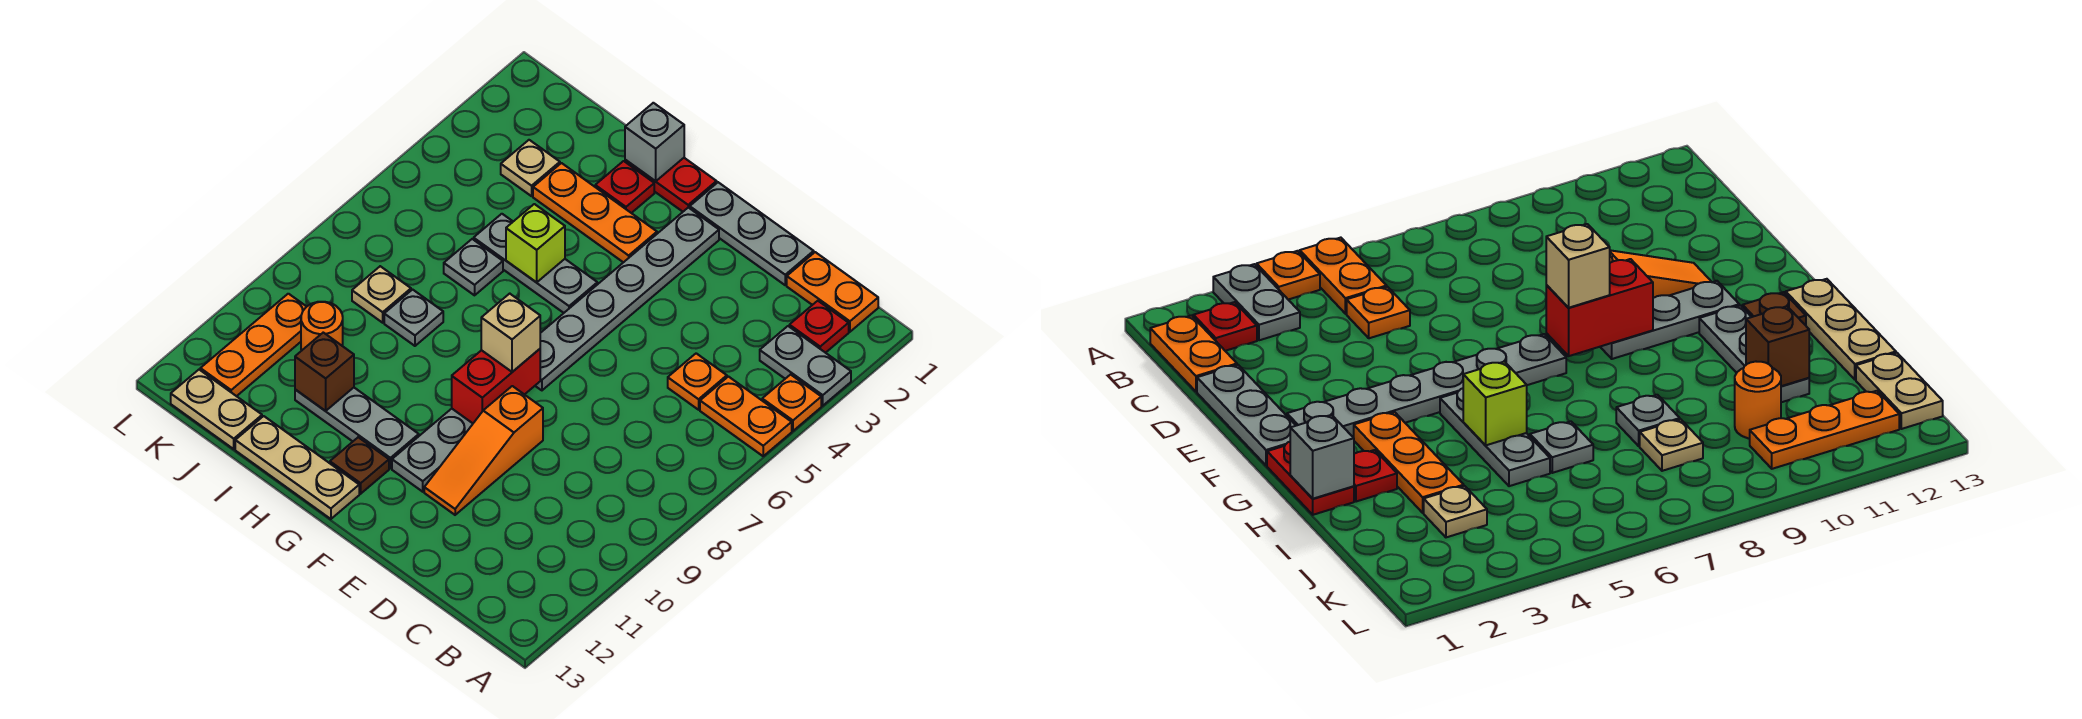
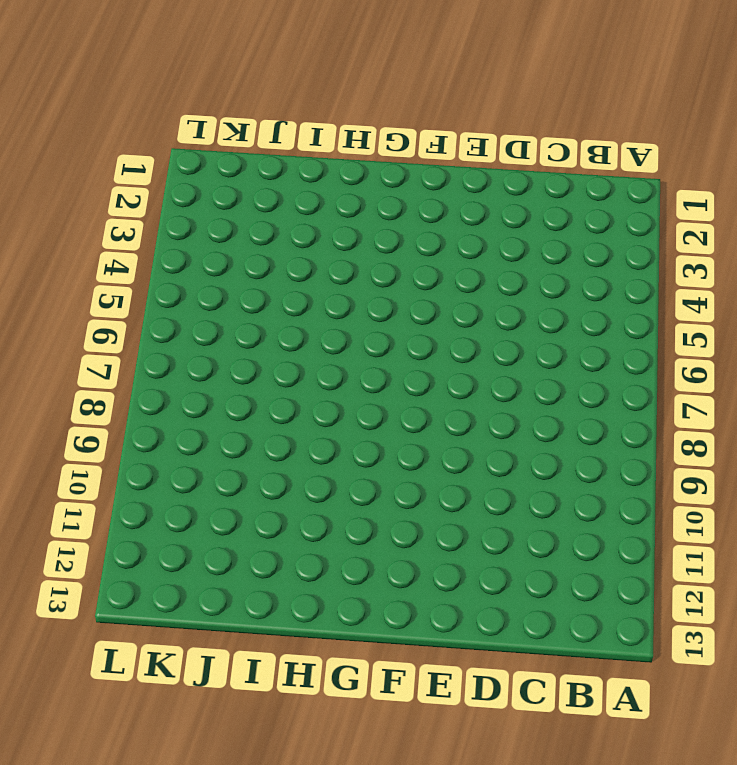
none -> grey plate A3:B3 level 1
none -> orange plate A4 level 1
none -> orange plate A5:B5 level 1

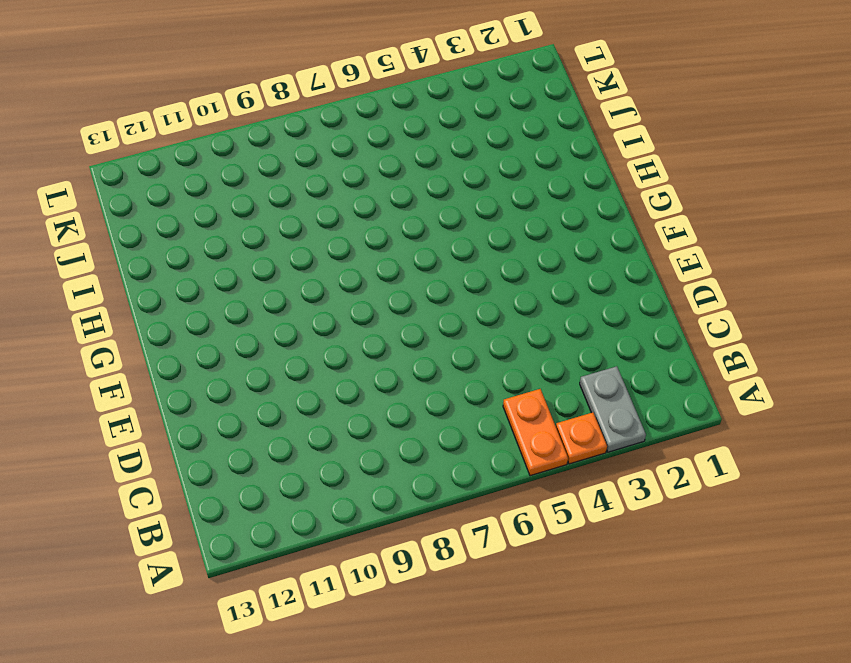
none -> orange plate B1:C1 level 1
none -> red plate B2 level 1
none -> orange plate C5 level 1

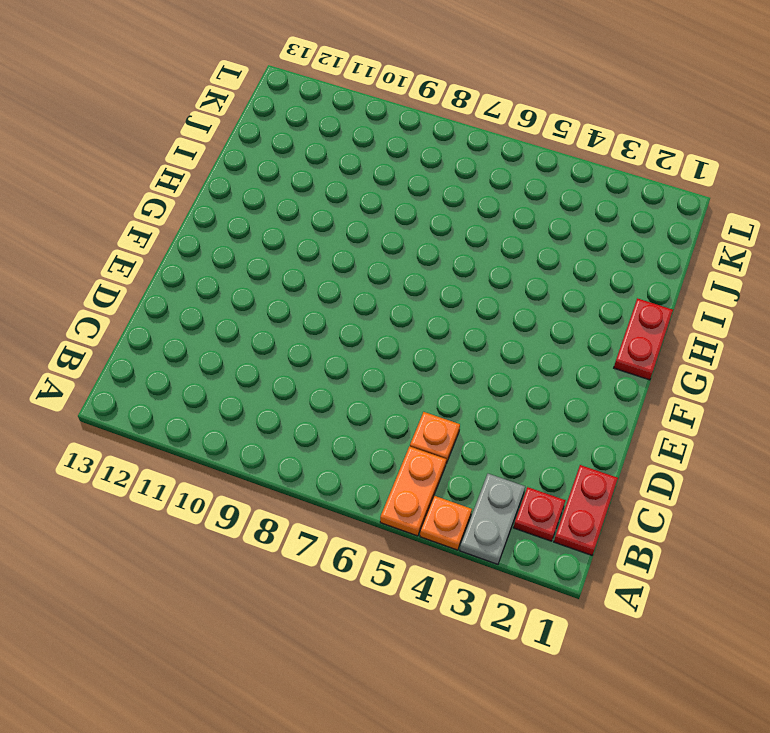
red plate B1:C1 level 1 -> orange plate B1:C1 level 1
none -> grey plate D1:F1 level 1
none -> orange slope E9:E11 level 1 top 9
none -> grey plate F2:F7 level 1

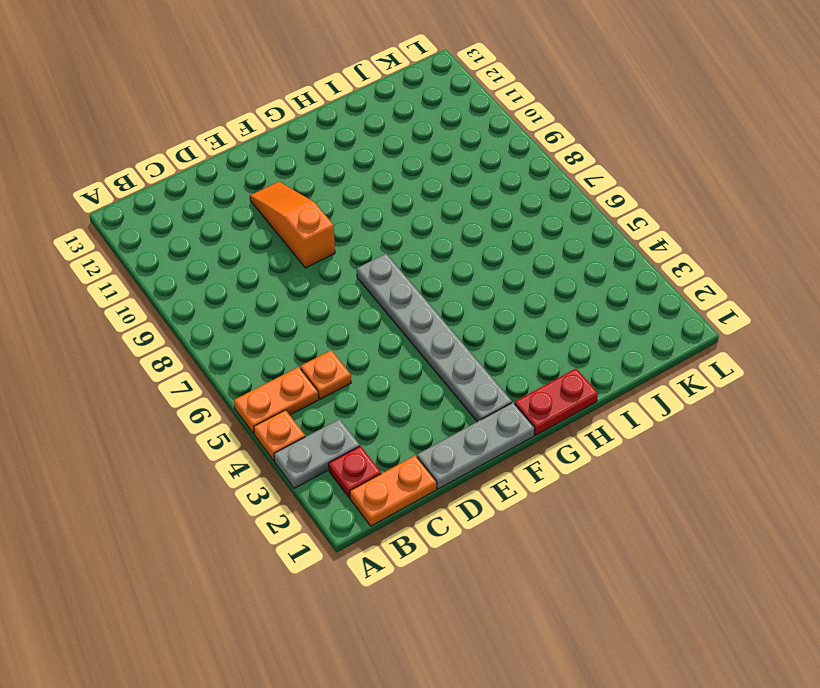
none -> grey plate F9:F11 level 1
none -> orange plate G3:I3 level 1
none -> grey plate G5:I5 level 1

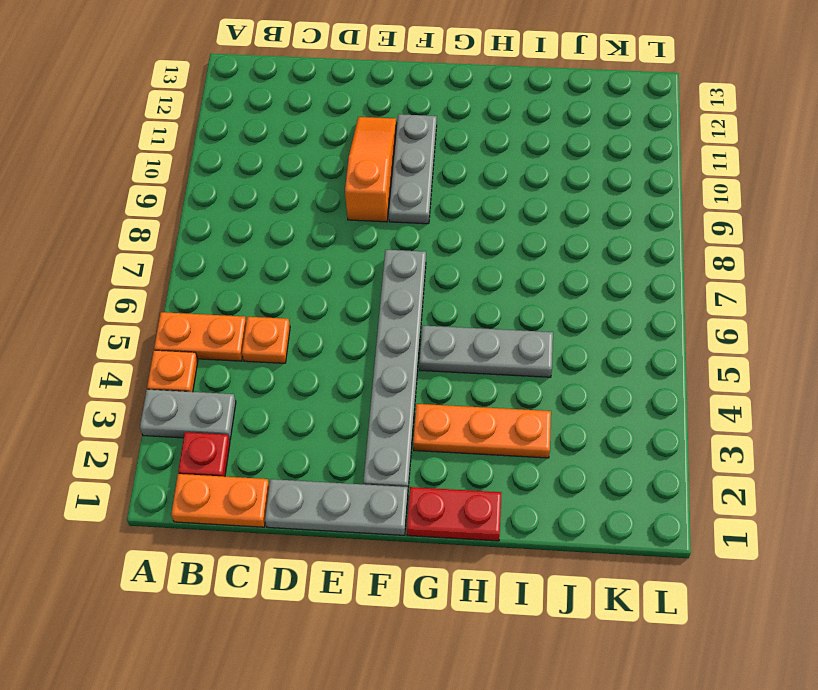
none -> grey plate G11:I11 level 1
none -> brown plate G12 level 1
none -> tan plate G13:I13 level 1

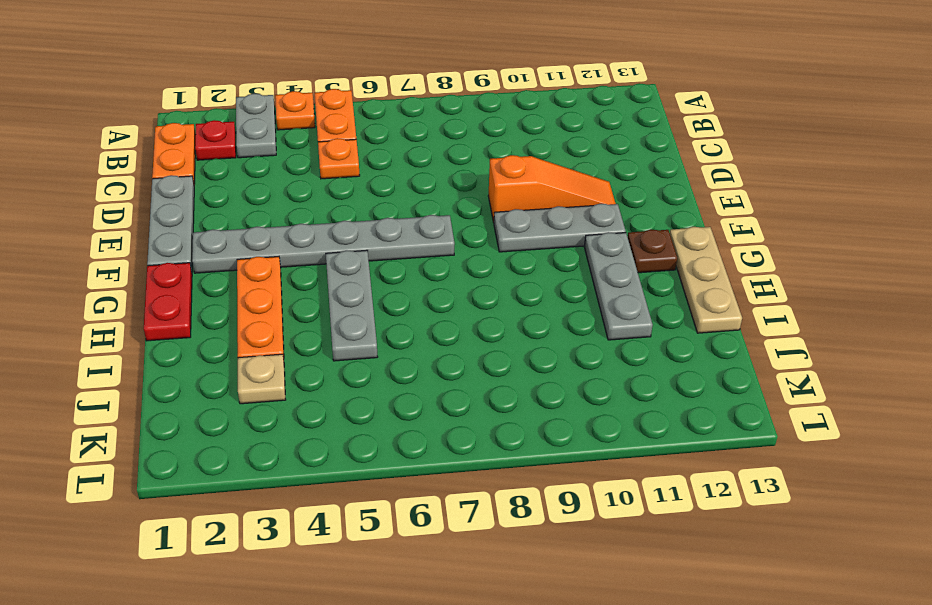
none -> red plate H2 level 1
none -> grey plate I6 level 1
none -> grey plate I8 level 1

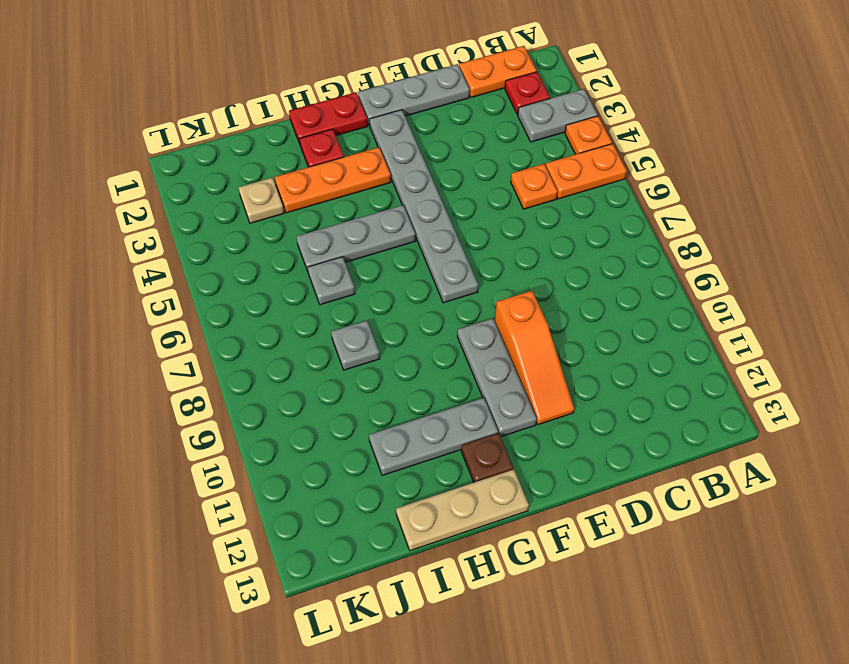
none -> tan plate J8 level 1
none -> orange round brick J10 level 1
none -> tan plate J13:K13 level 1

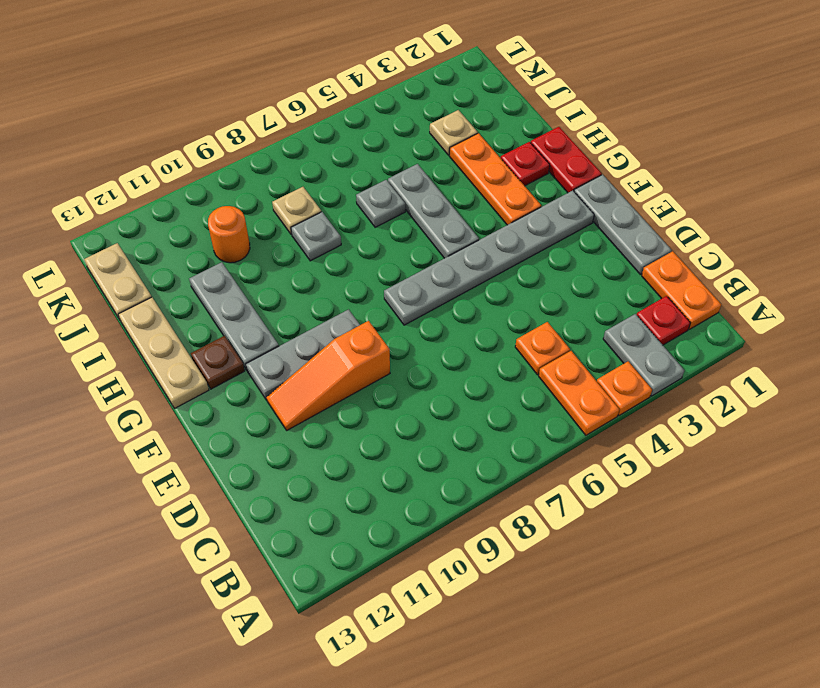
none -> orange plate K10:K12 level 1
none -> red brick F8:F9 level 2
none -> grey brick H1 level 2

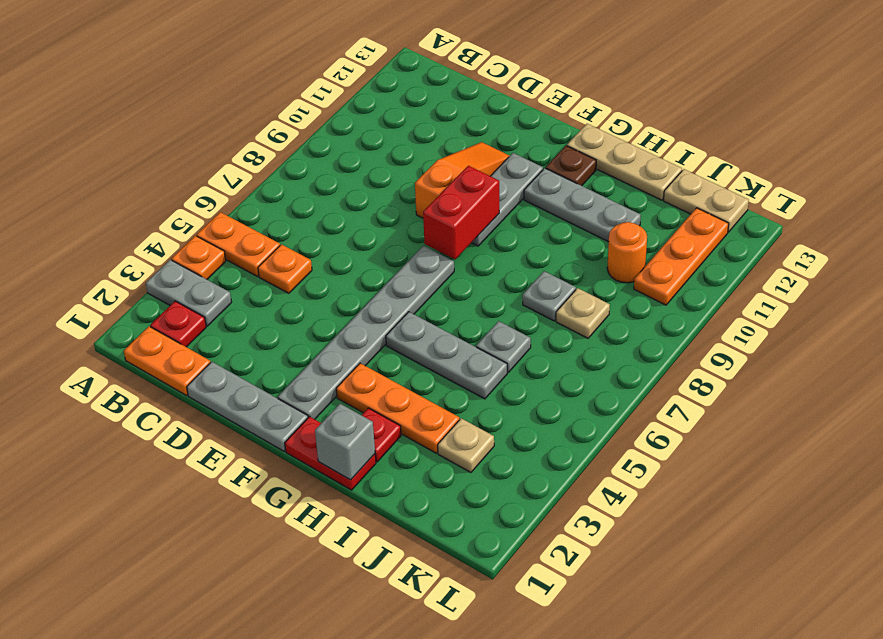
none -> lime brick H5 level 2
none -> brown brick I11 level 2
none -> tan brick F8 level 3

